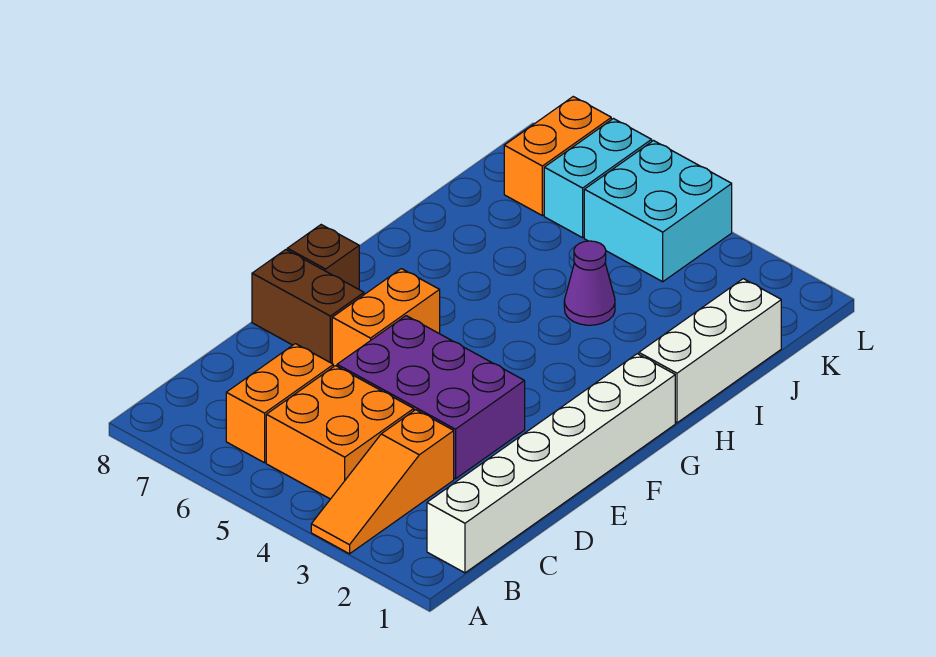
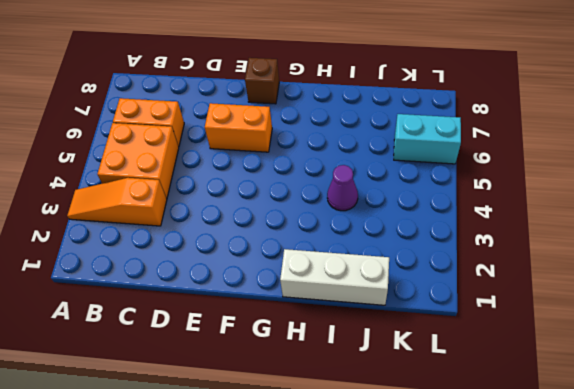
none -> white brick B1:G1 level 1
none -> purple brick D3:E5 level 1
none -> brown brick E7:E8 level 1

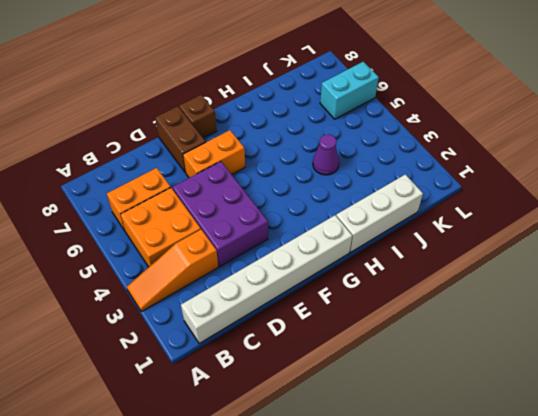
none -> cyan brick K4:L5 level 1
none -> orange brick K7:L7 level 1

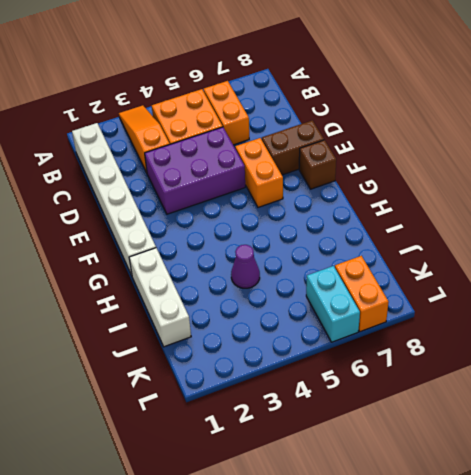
none -> cyan brick K4:L5 level 1

